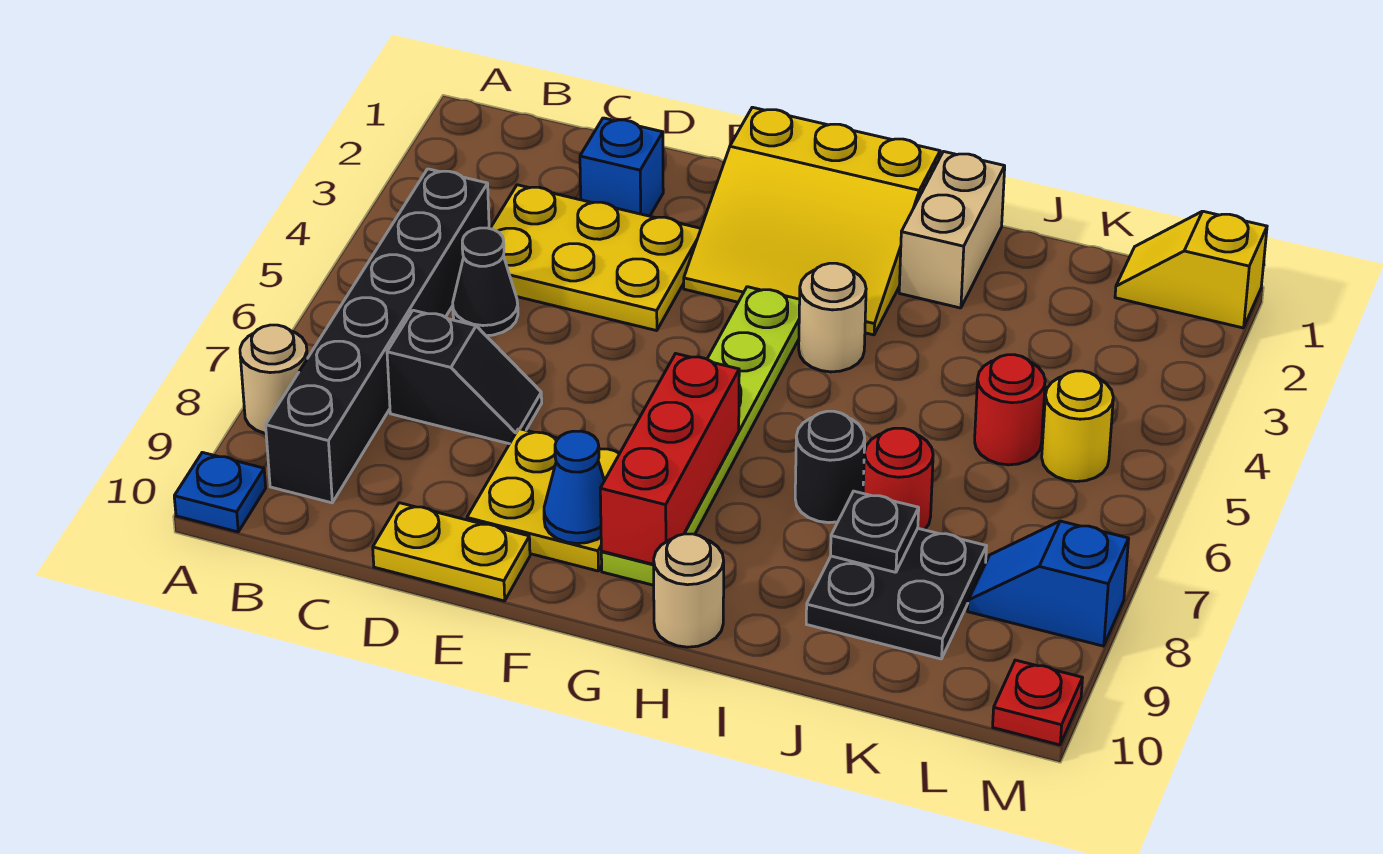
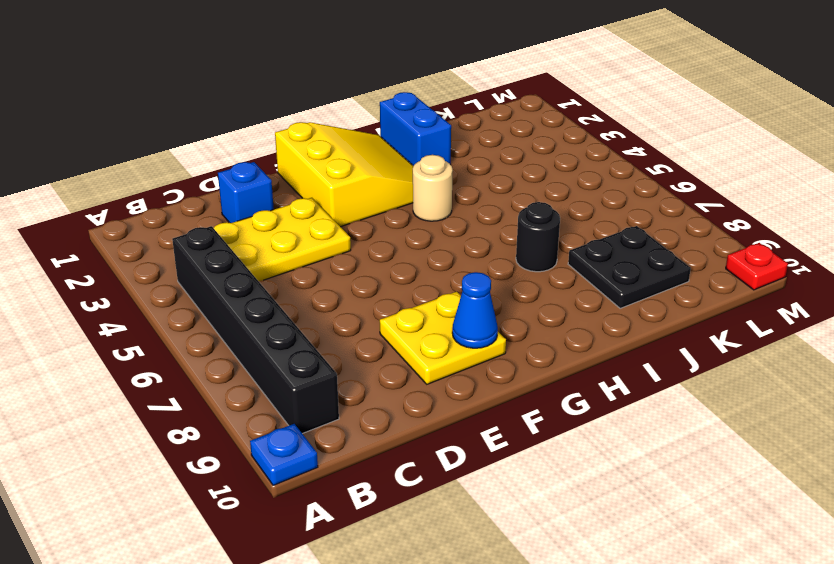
yellow slope F1:H3 level 1 top F -> yellow slope F1:H3 level 1 top 1
blue brick I1:I2 level 1 -> tan brick I1:I2 level 1
none -> tan round brick A8 level 1
none -> black cone C5 level 1
none -> black slope C7:D7 level 1 top C

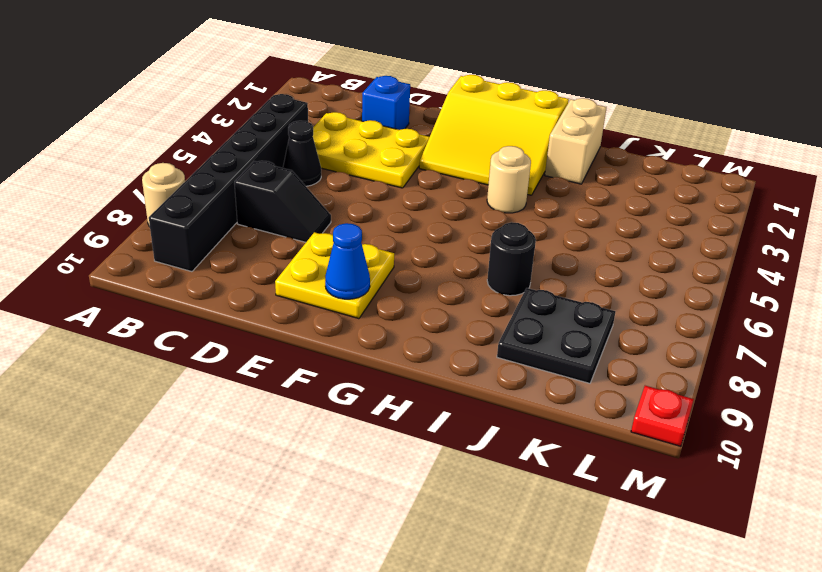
none -> blue plate A10 level 1
none -> yellow plate D10:E10 level 1
none -> lime plate G4:G9 level 1

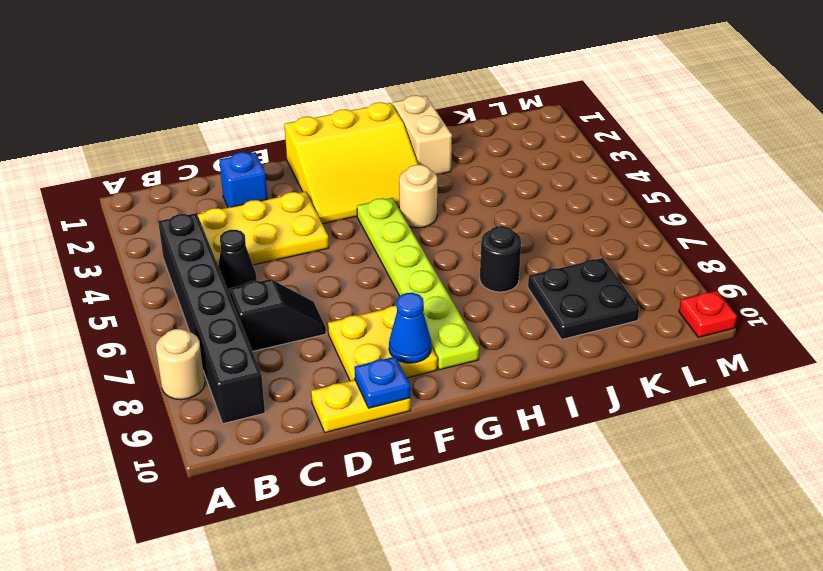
blue plate E10 level 2 -> blue plate A10 level 1
none -> tan round brick H10 level 1
none -> red round brick J7 level 1
none -> red round brick K5 level 1

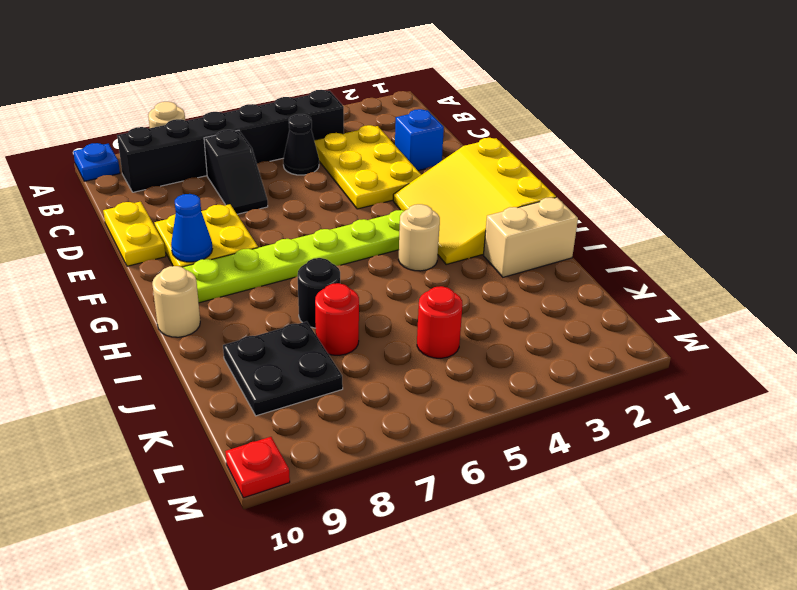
none -> yellow slope L1:M1 level 1 top M
none -> yellow round brick L5 level 1
none -> blue slope L8:M8 level 1 top M

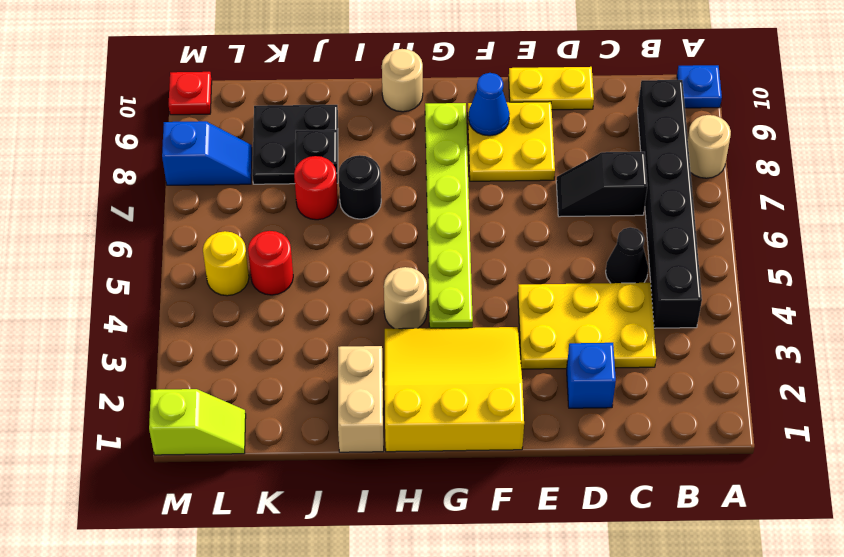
lime slope L1:M1 level 1 top M -> yellow slope L1:M1 level 1 top M
none -> red brick G7:G9 level 2

